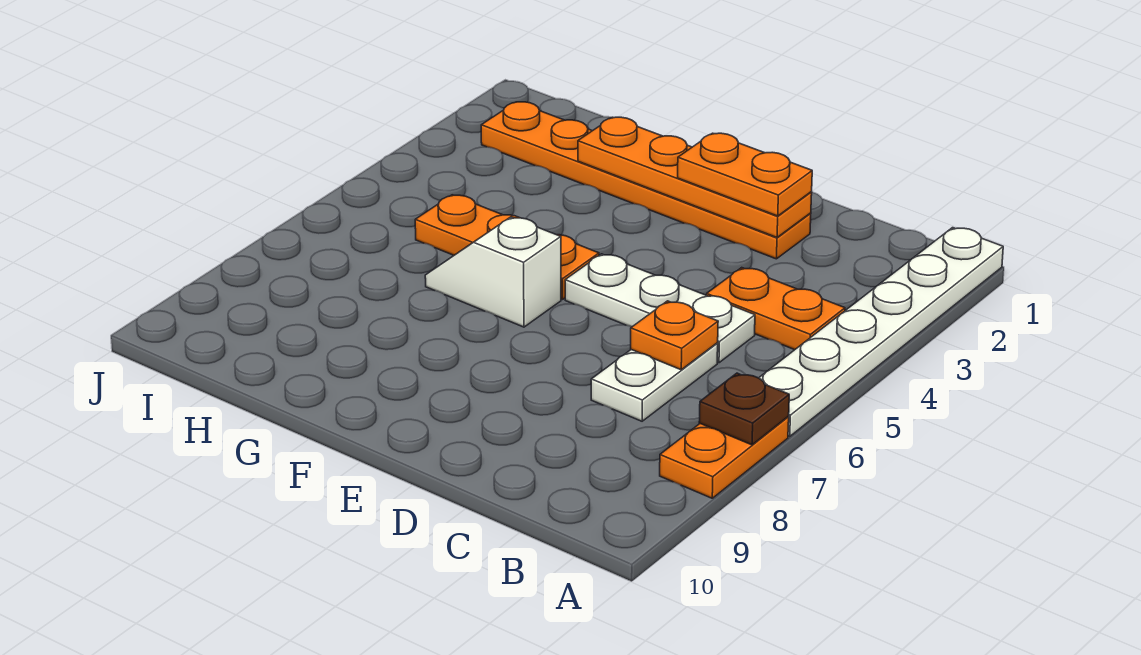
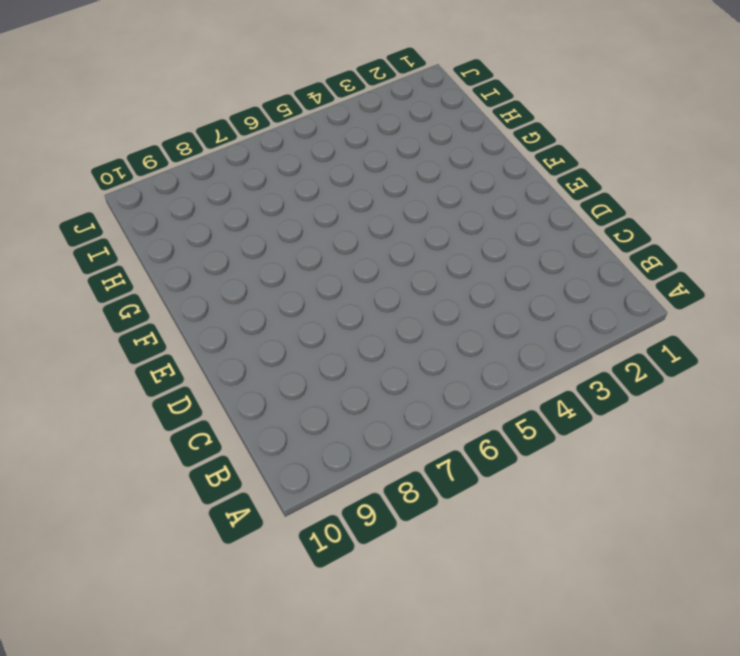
none -> white plate A1:A6 level 1
none -> orange plate A7:A8 level 1
none -> orange plate B4:C4 level 1

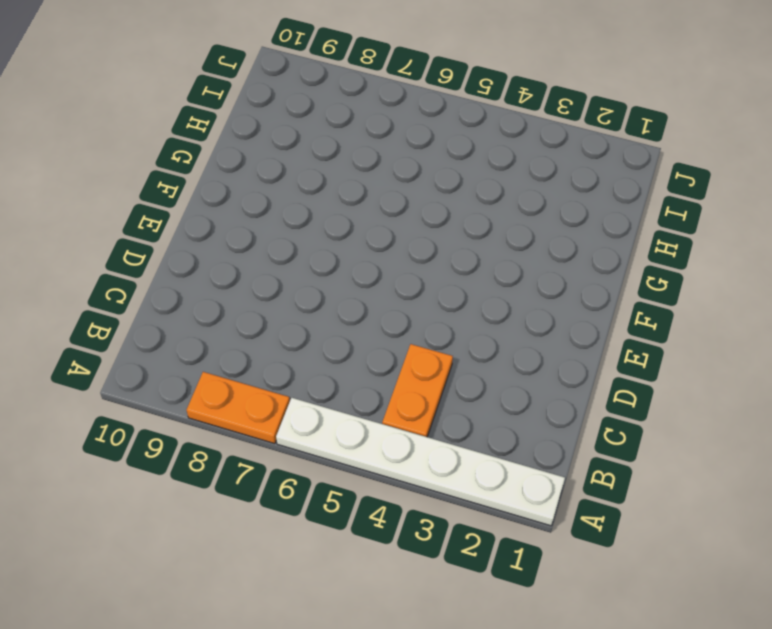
none -> white plate C5:E5 level 1
none -> white plate C6:C7 level 1
none -> orange plate D2:I2 level 1

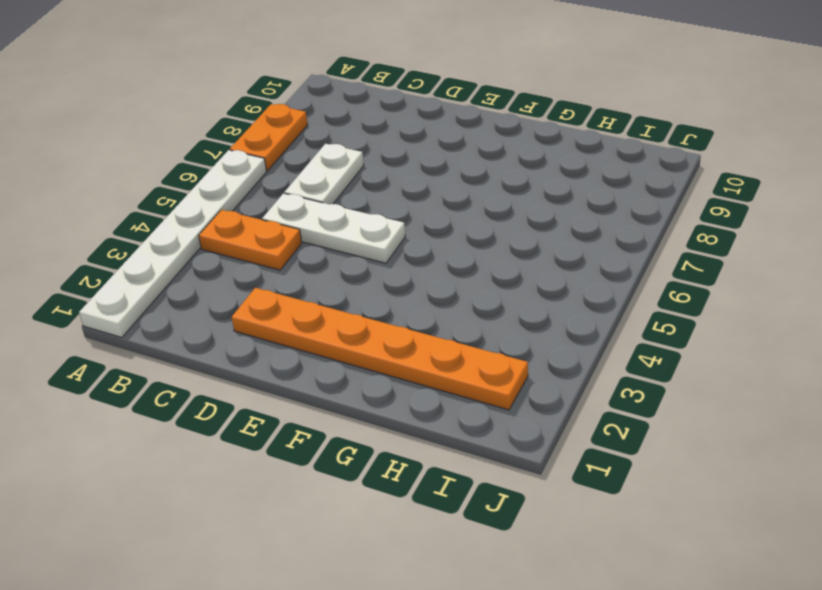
none -> orange plate F5:H5 level 1
none -> white slope F6:G6 level 1 top F
none -> brown plate A7 level 2

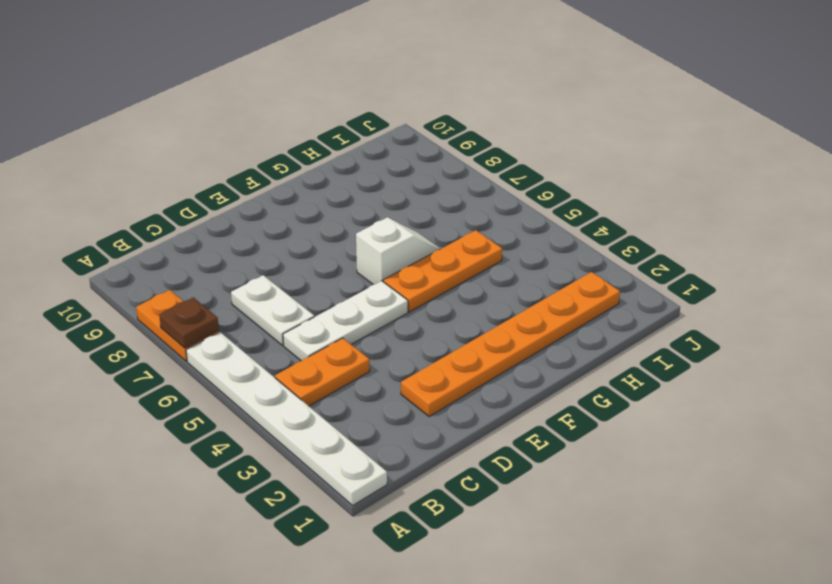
none -> orange plate C6 level 2
none -> orange plate D2:G2 level 2
none -> orange plate D2:E2 level 3

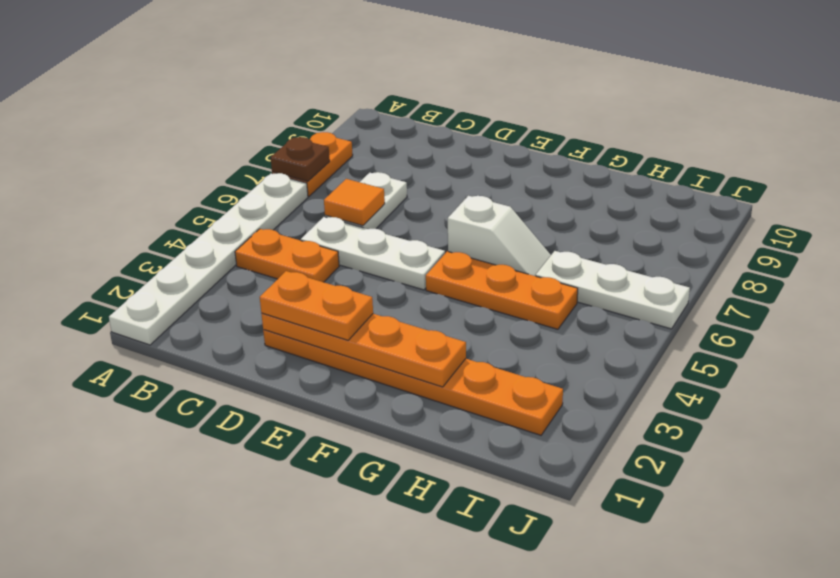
orange tile C6 level 2 -> orange plate C6 level 2
white plate H6:J6 level 1 -> none

